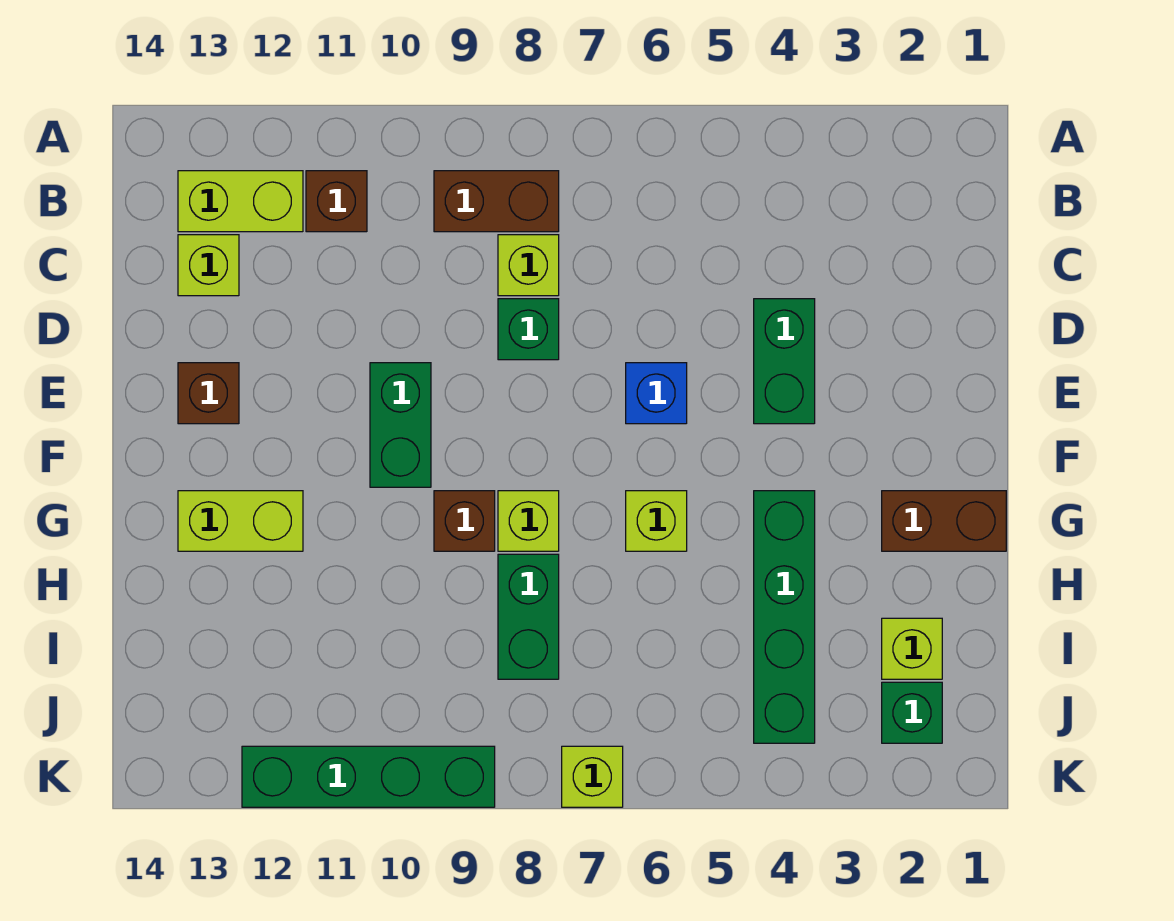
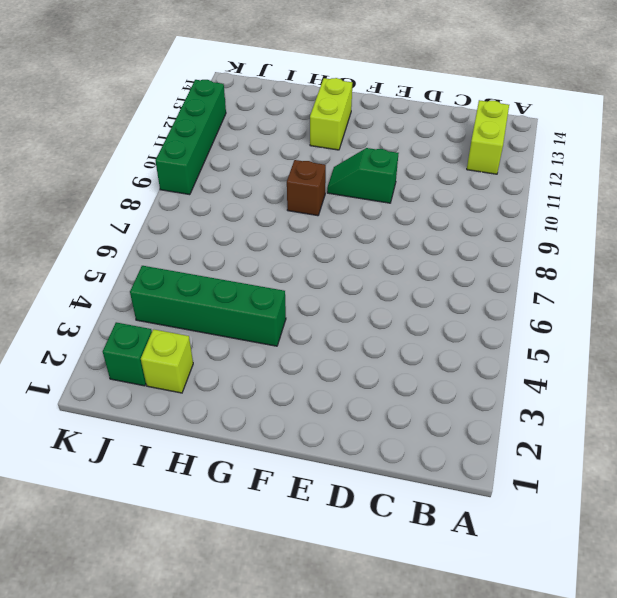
green slope E10:F10 level 1 top E -> green brick E10:F10 level 1
none -> brown brick B8:B9 level 1
none -> brown brick B11 level 1
none -> lime brick C8 level 1

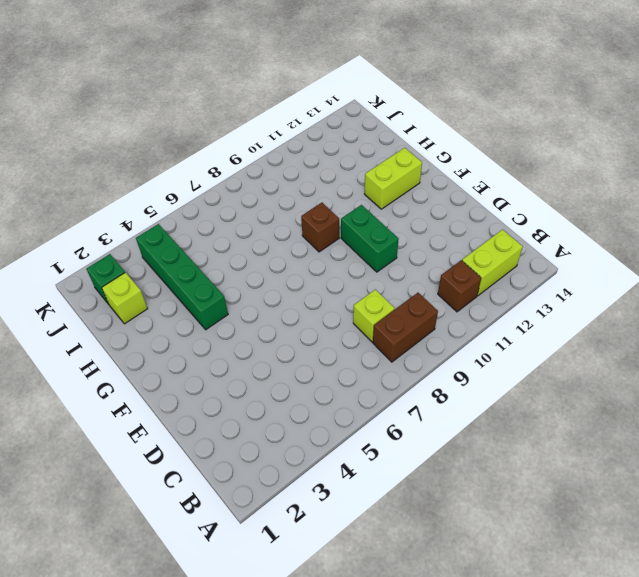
none -> lime brick C13 level 1
none -> green brick D4:E4 level 1
none -> green brick D8 level 1

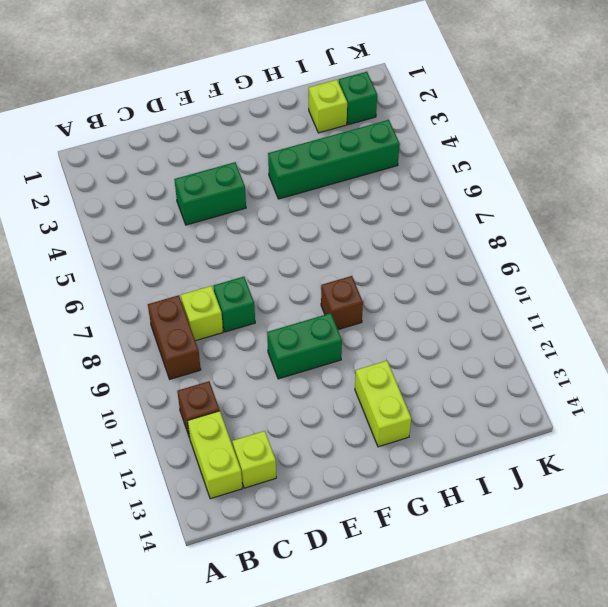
none -> blue brick E6 level 1
none -> brown brick E13 level 1
none -> brown brick G1:G2 level 1

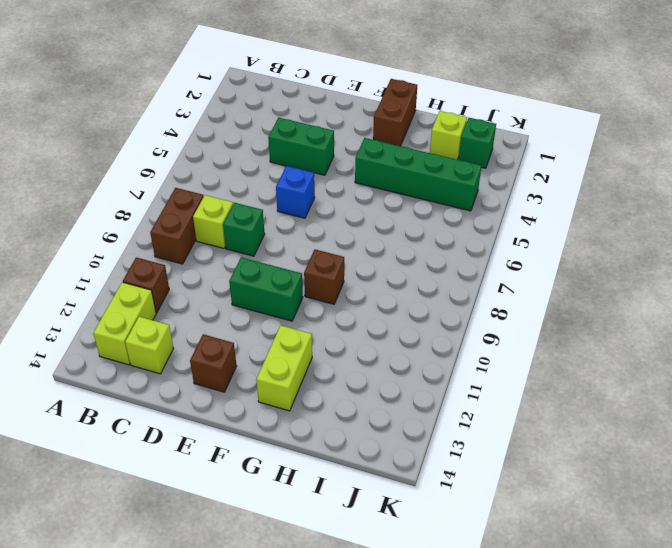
none -> lime brick G6 level 1
none -> lime brick G8 level 1
none -> green brick H8:I8 level 1

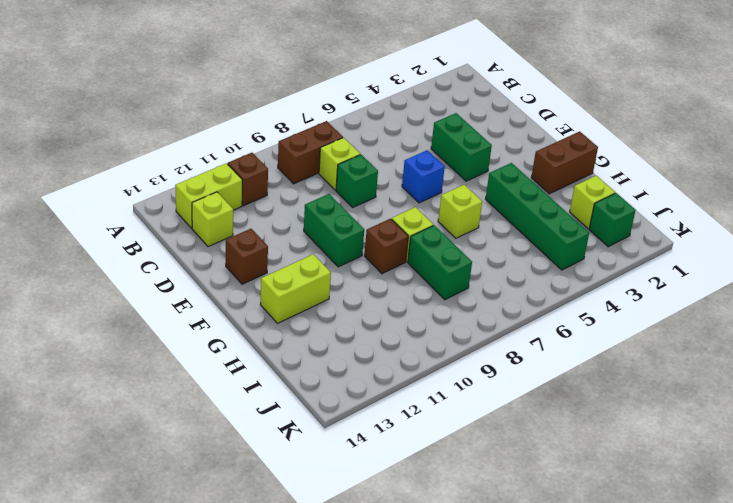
none -> lime brick K7 level 1
none -> green brick K9:K12 level 1

